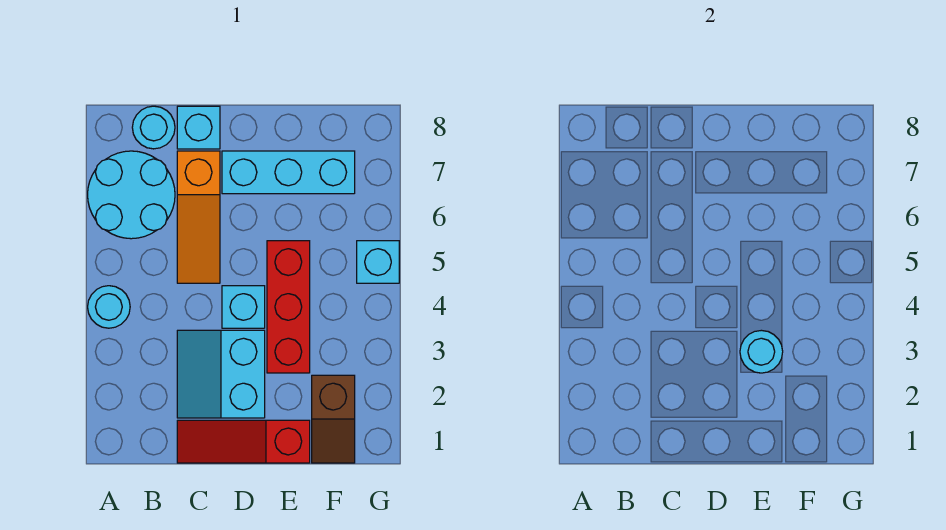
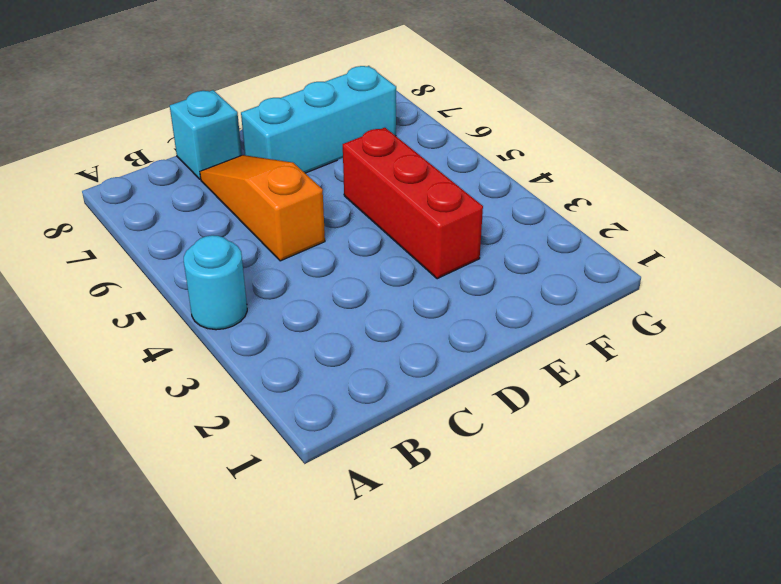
orange slope C5:C7 level 1 top 5 -> orange slope C5:C7 level 1 top 7
none -> cyan round brick A6:B7 level 1
none -> cyan round brick B8 level 1
none -> red slope C1:E1 level 1 top E

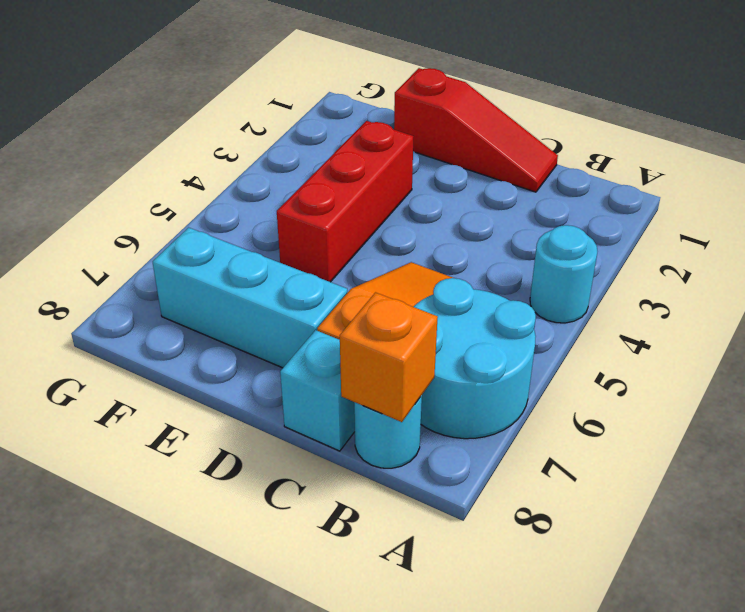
orange brick B8 level 2 -> none
none -> cyan slope C2:D3 level 1 top D
none -> cyan brick D4 level 1
none -> brown slope F1:F2 level 1 top 2

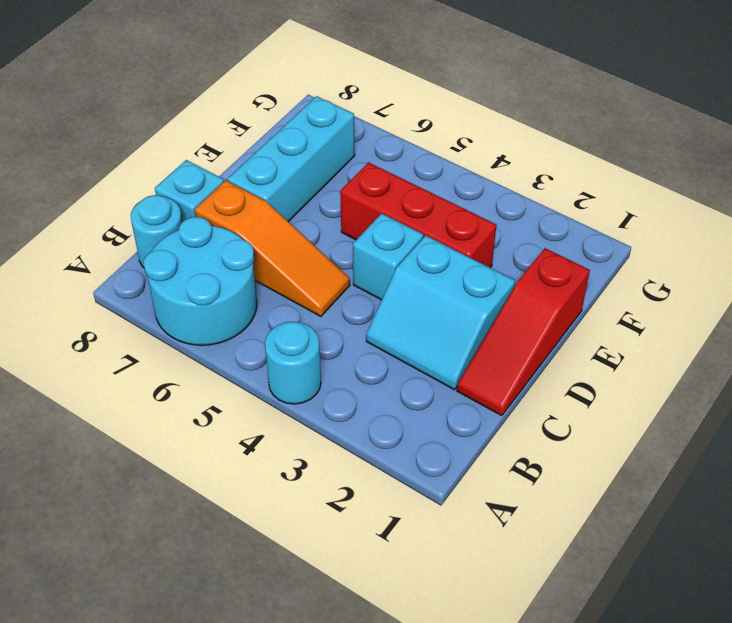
none -> brown slope F1:F2 level 1 top 2
none -> cyan brick G5 level 1
none -> cyan round brick E3 level 2

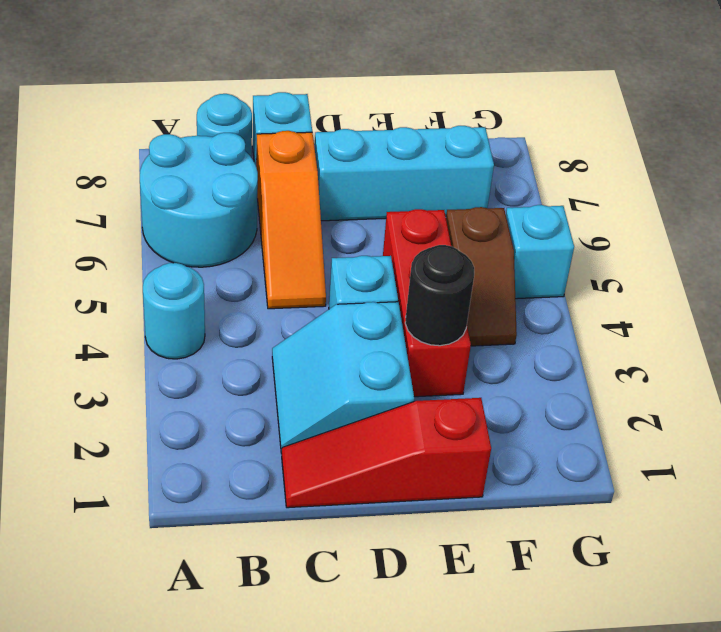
black round brick E3 level 2 -> cyan round brick E3 level 2
brown slope F4:F5 level 1 top 5 -> brown slope F1:F2 level 1 top 2

